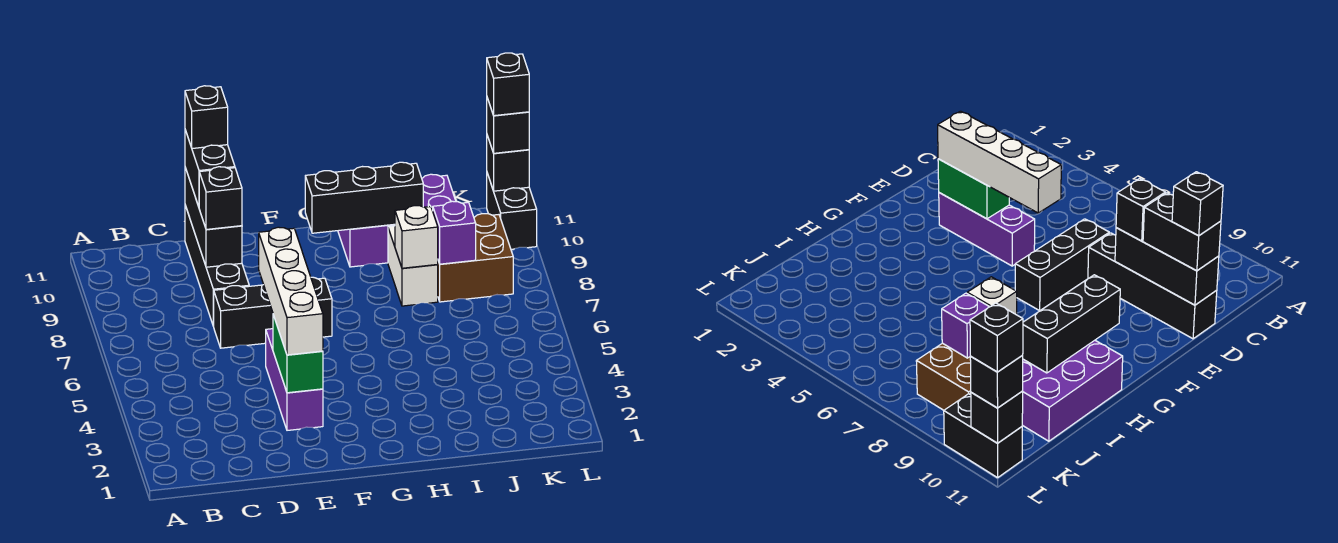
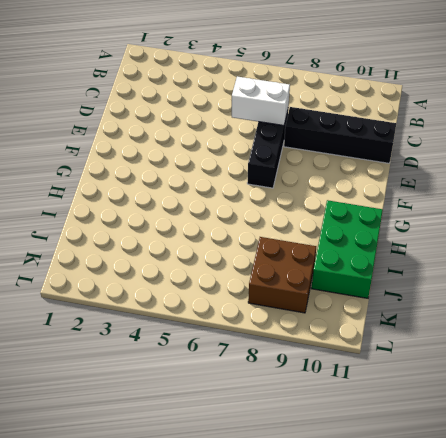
white brick D6:D7 level 2 -> white brick I8:I9 level 1
green brick H10:J11 level 1 -> purple brick H10:J11 level 1
none -> purple brick E3:E5 level 1
none -> black brick L10:L11 level 1
none -> black brick D9:D11 level 2

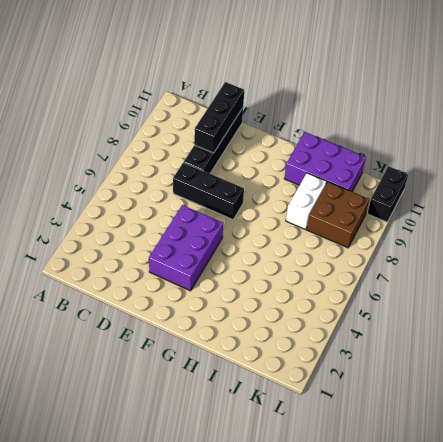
purple brick E3:F5 level 1 -> purple brick E3:E5 level 1
none -> green brick E3:E4 level 2
none -> black brick G10:I10 level 2
none -> white brick I8 level 2

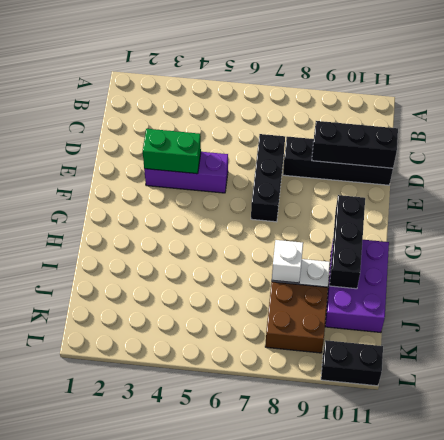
none -> purple brick J8 level 2
none -> black brick L11 level 2
none -> black brick D9 level 3

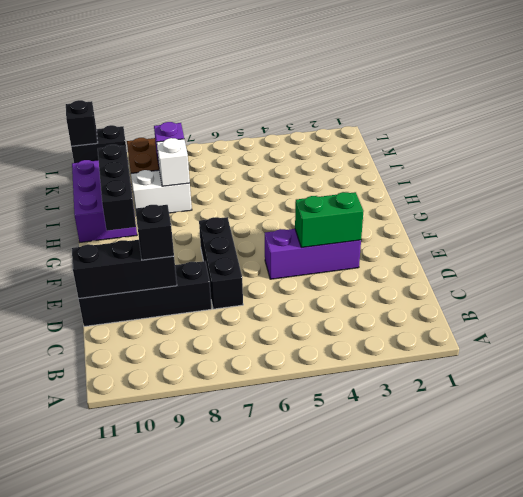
none -> black brick D10:D11 level 3
none -> white brick E3:E6 level 3
none -> black brick L11 level 3

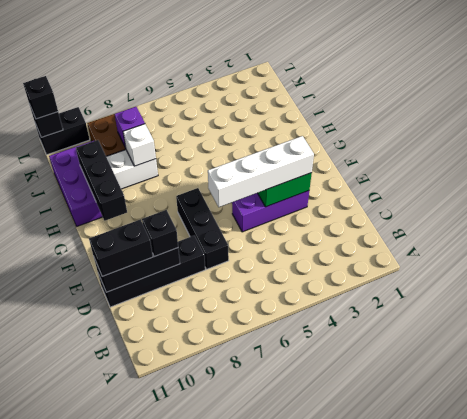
none -> black brick D11 level 4
none -> black brick L11 level 4

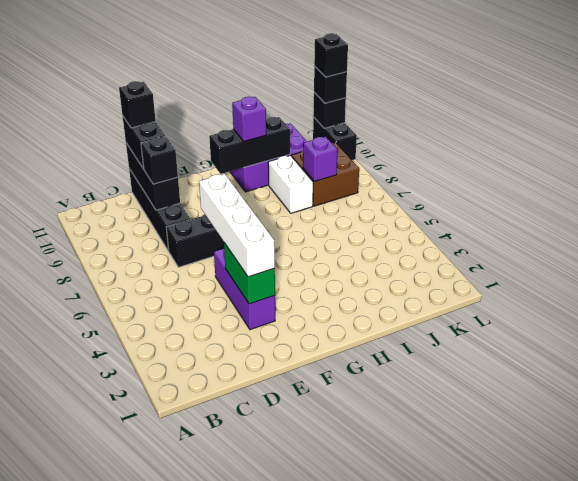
purple brick H10 level 3 -> none
none -> white brick I8 level 2

